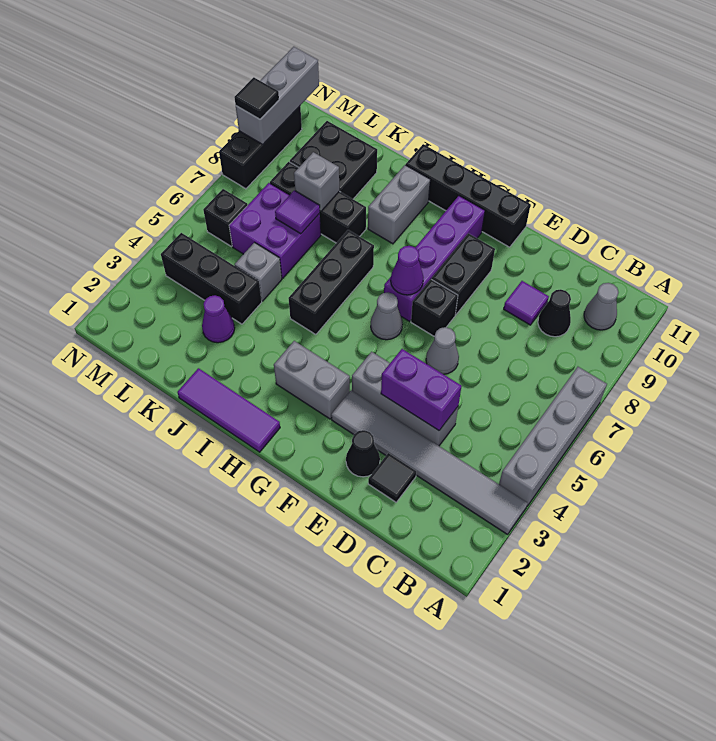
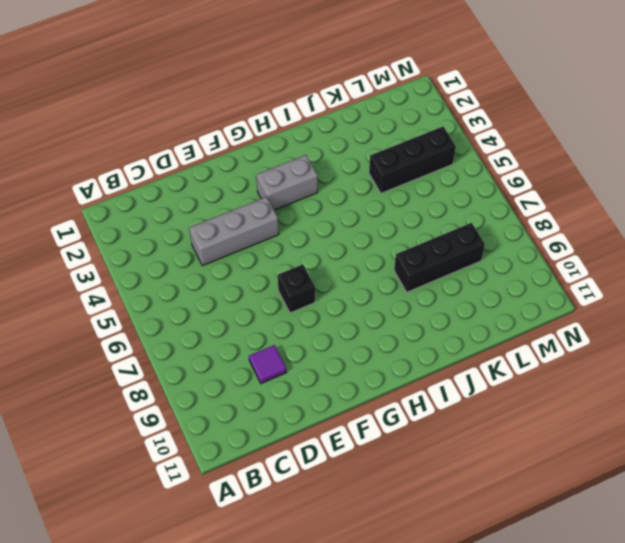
none -> grey tile A3:F3 level 1
none -> grey brick A4:A7 level 1
none -> grey cone B10 level 1
none -> black cone C9 level 1

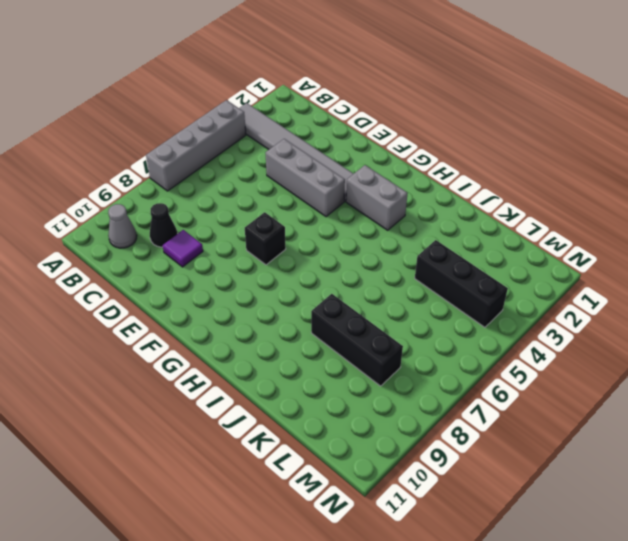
none -> black tile D2 level 1
none -> black cone E2 level 1
none -> grey cone E6 level 1
none -> black brick F8:F9 level 1

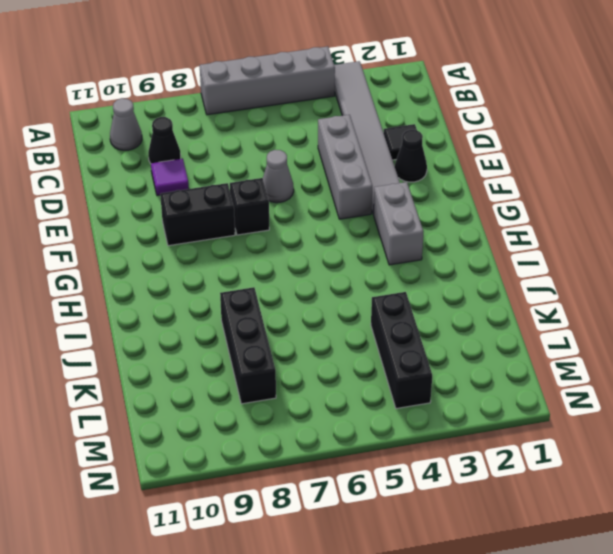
none -> black brick F11:I11 level 1
none -> grey cone G6 level 1
none -> purple brick G7:G10 level 1
none -> purple tile H1:J1 level 1

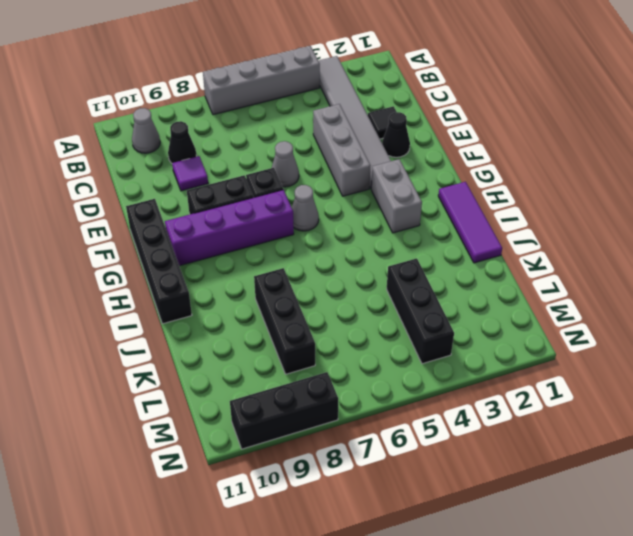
none -> black brick I5:I7 level 1
none -> grey brick I9:I10 level 1
none -> purple cone K3 level 1
none -> grey brick K5 level 1

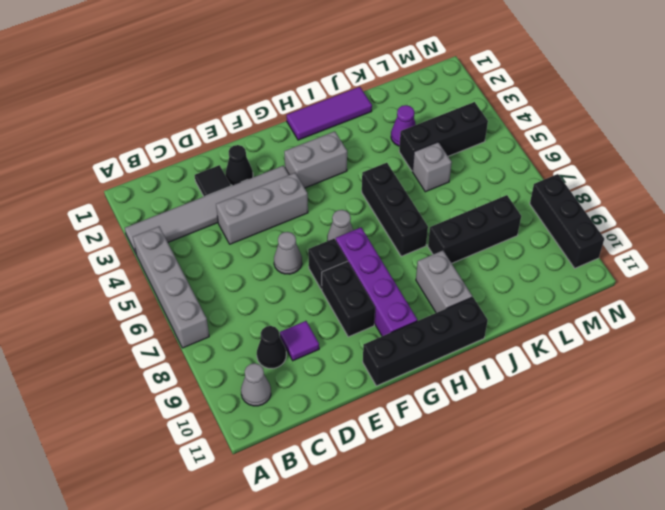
none -> purple brick K6:L7 level 1
none -> black brick K9:L10 level 1
none -> black brick M6 level 1
none -> purple brick D4:E4 level 2

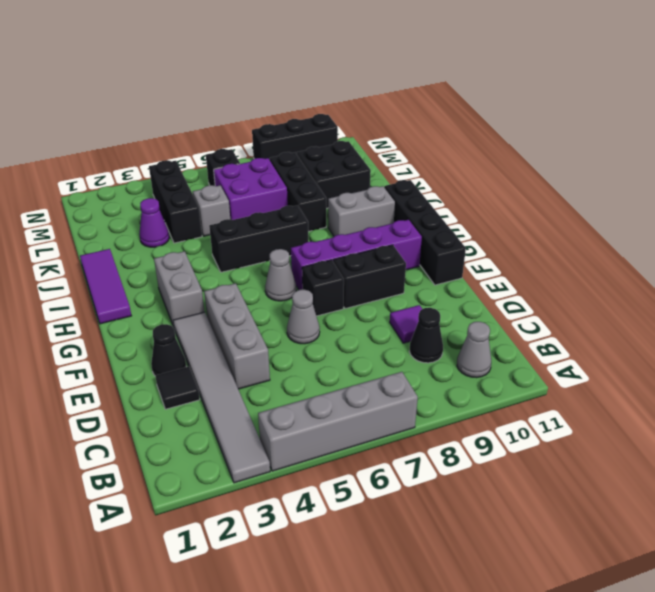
none -> purple brick D4:E4 level 2
none -> purple cone G7 level 2
none -> purple tile K7 level 2
none -> grey brick K8 level 2

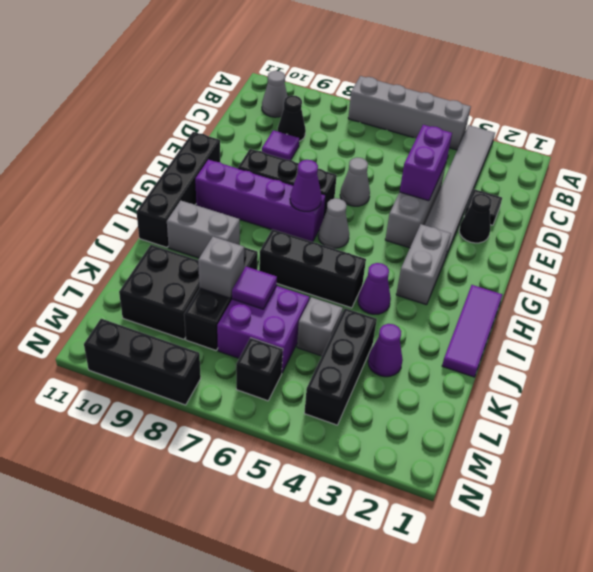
purple cone I4 level 1 -> none
none -> grey brick N9:N11 level 2
none -> black tile N9 level 3

